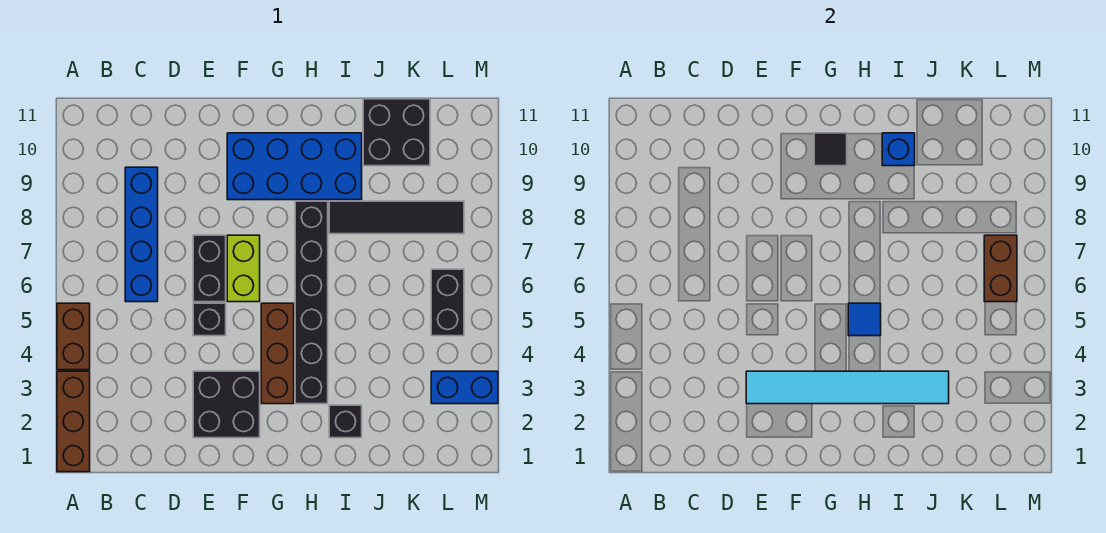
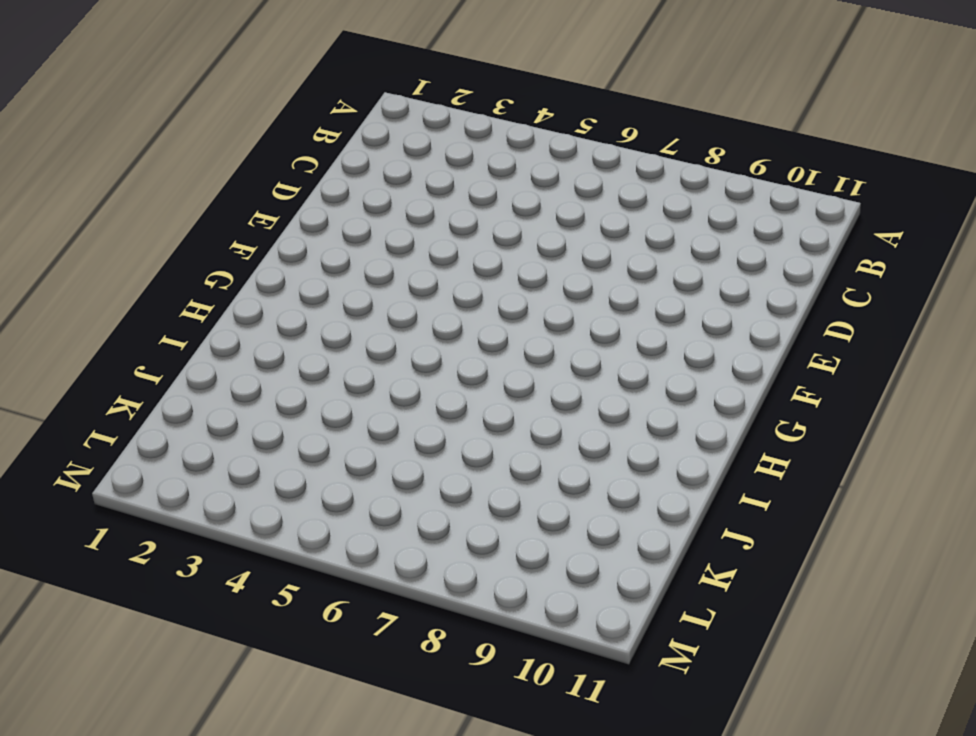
none -> brown brick A1:A3 level 1
none -> brown brick A4:A5 level 1
none -> blue brick C6:C9 level 1

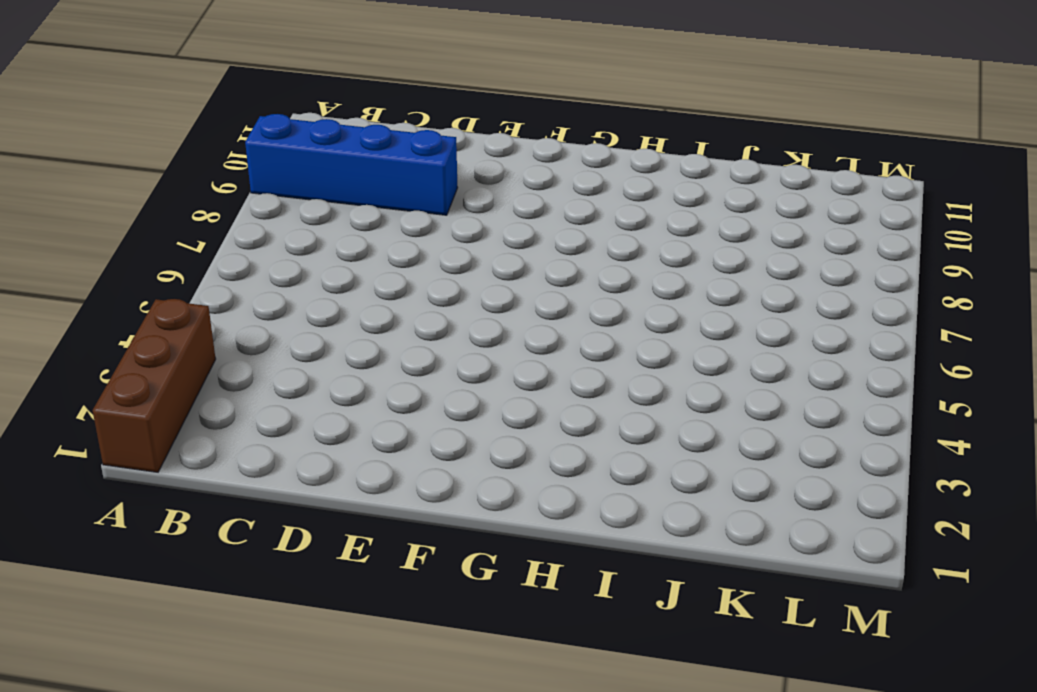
blue brick A9:D9 level 1 -> blue brick C6:C9 level 1
none -> brown brick A4:A5 level 1
none -> black brick E2:F3 level 1
none -> black brick E5 level 1

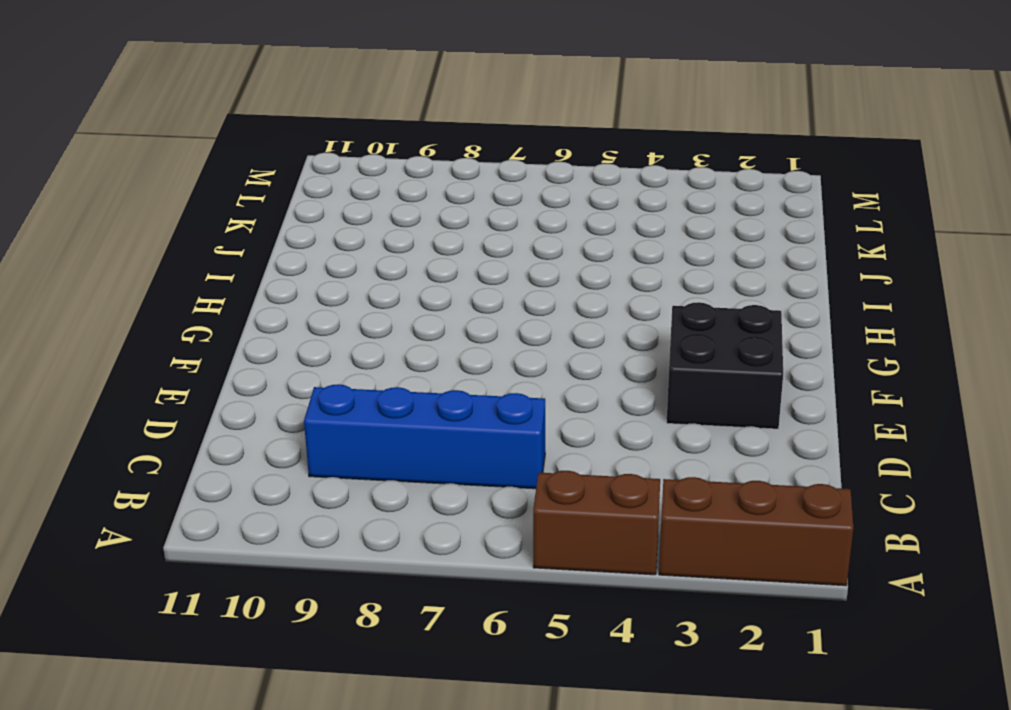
none -> black brick E5 level 1
none -> black brick E6:E7 level 1
none -> lime brick F6:F7 level 1

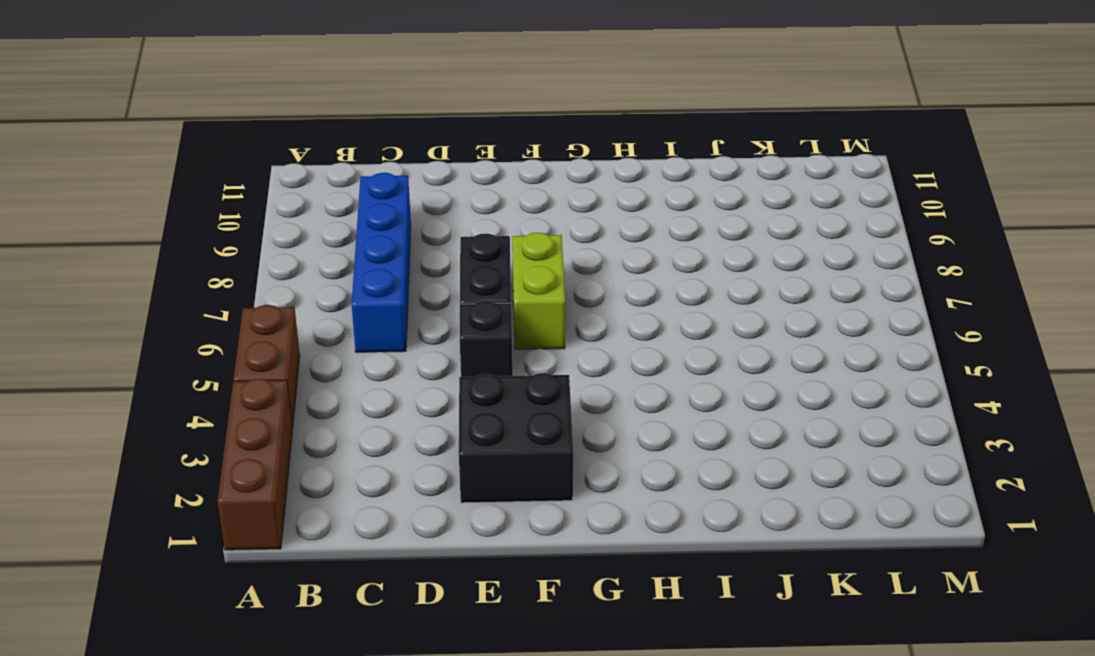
none -> blue brick F9:I10 level 1
none -> brown brick G3:G5 level 1
none -> black brick H3:H8 level 1

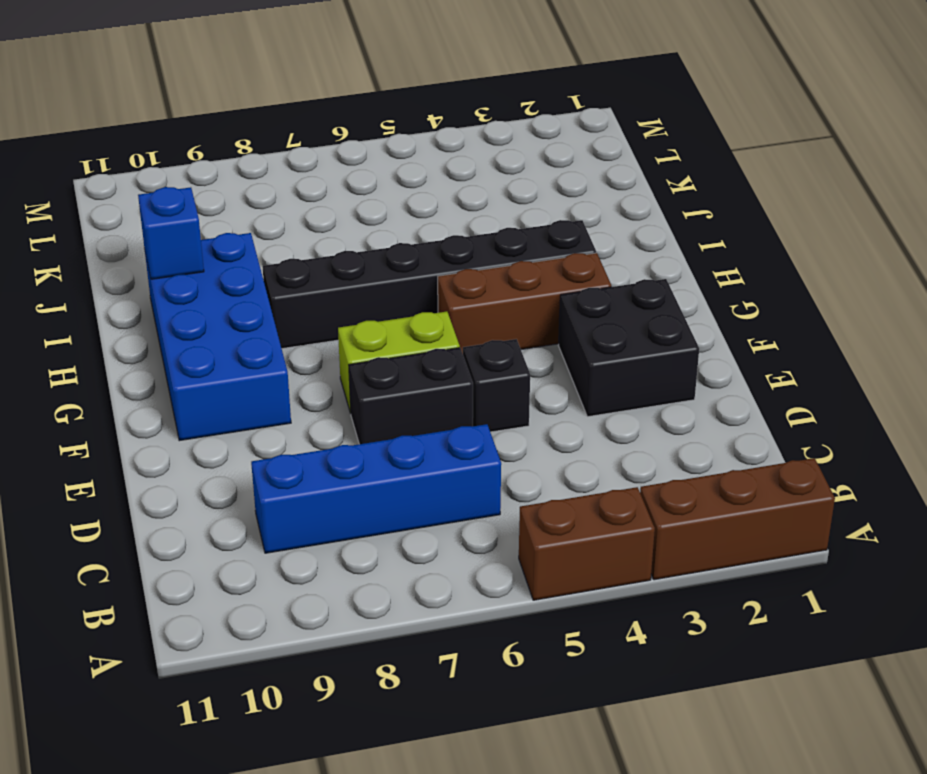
none -> black brick I2 level 1
none -> black tile I8:L8 level 1
none -> black brick J10:K11 level 1

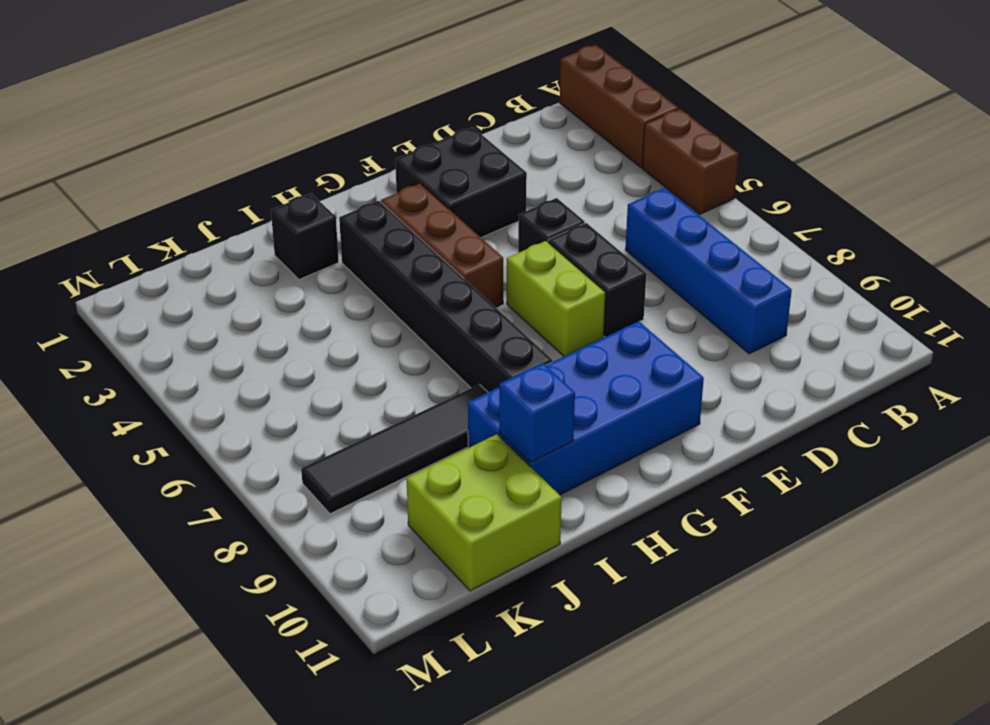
lime brick J10:K11 level 1 -> black brick J10:K11 level 1
none -> blue brick L3:M3 level 1
none -> black brick L5:L6 level 1
none -> cyan tile E3:J3 level 2

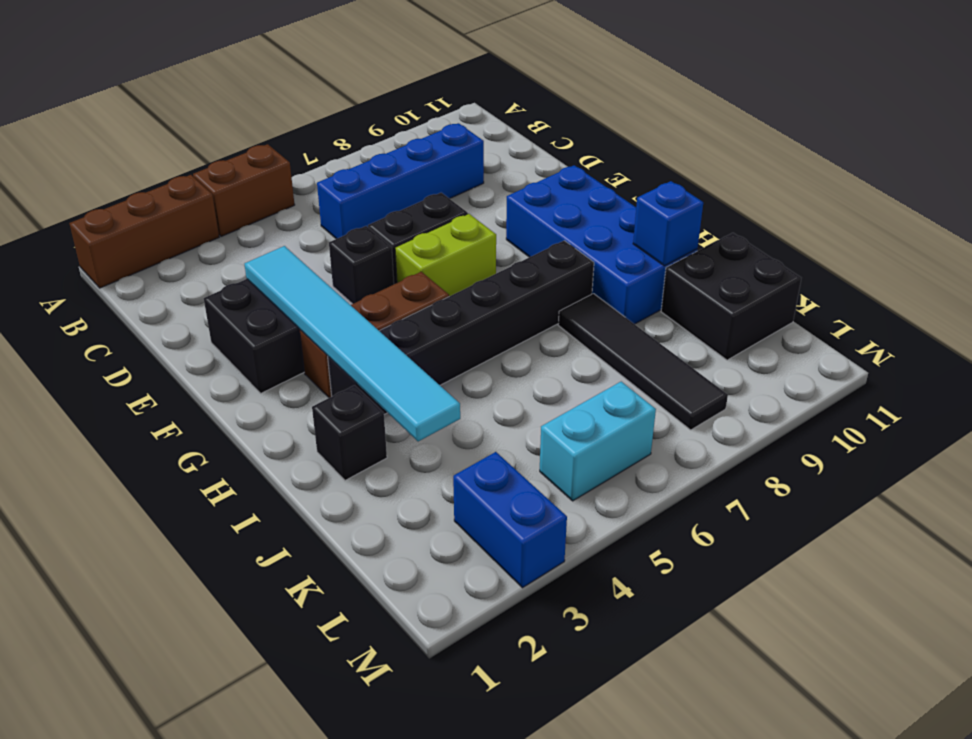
cyan brick L5:L6 level 1 -> black brick L5:L6 level 1
none -> black tile G10 level 2
none -> blue tile H5 level 2
none -> brown brick L6:L7 level 2

